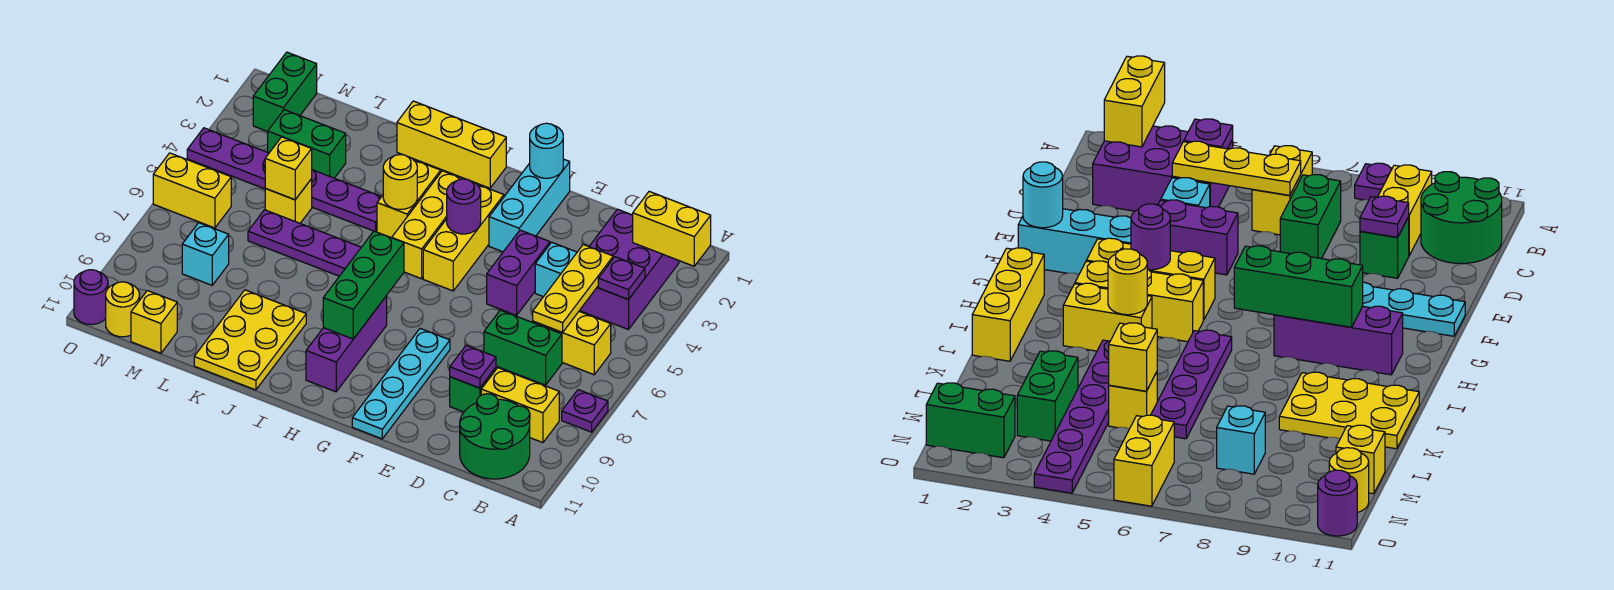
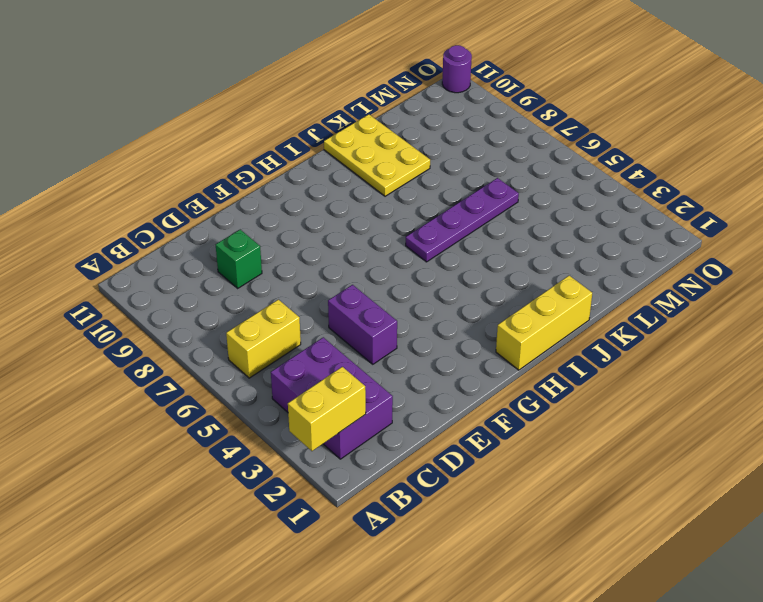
none -> purple plate A8 level 1
none -> yellow brick B9:C9 level 1
none -> green round brick B10:C11 level 1
none -> green brick C7:D7 level 1

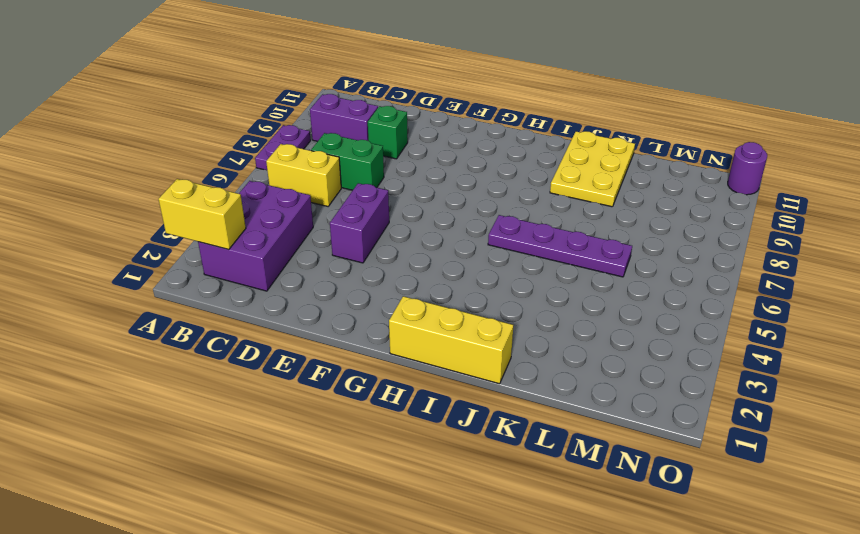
purple plate A7:A8 level 1 -> purple plate A8 level 1
purple brick B9:C9 level 1 -> yellow brick B9:C9 level 1
none -> green round brick B10:C11 level 1
none -> cyan brick D4 level 1
none -> cyan brick F1:F3 level 1
none -> cyan plate F8:F11 level 1

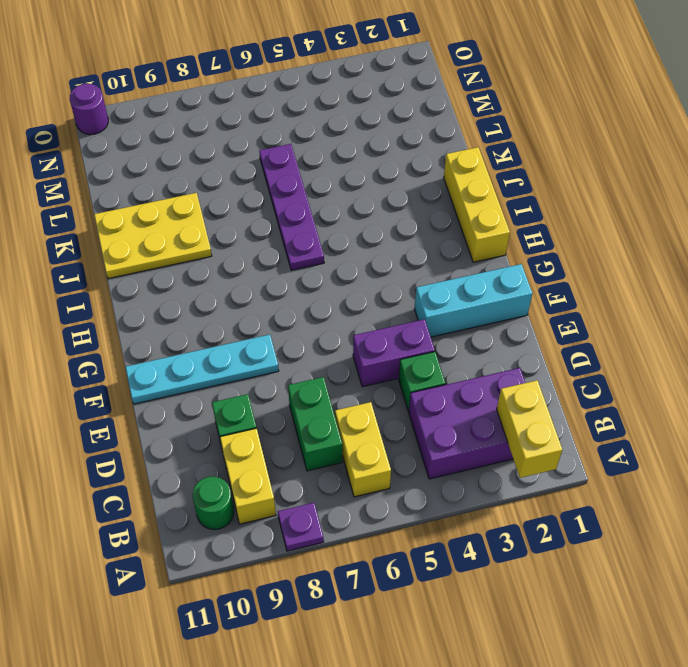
green round brick B10 level 1 -> green round brick B10:C11 level 1
green brick D4 level 1 -> cyan brick D4 level 1
none -> yellow brick G3:G5 level 1
none -> yellow brick H3:H5 level 1
none -> purple brick H8:H10 level 1
none -> yellow brick I3:I4 level 1

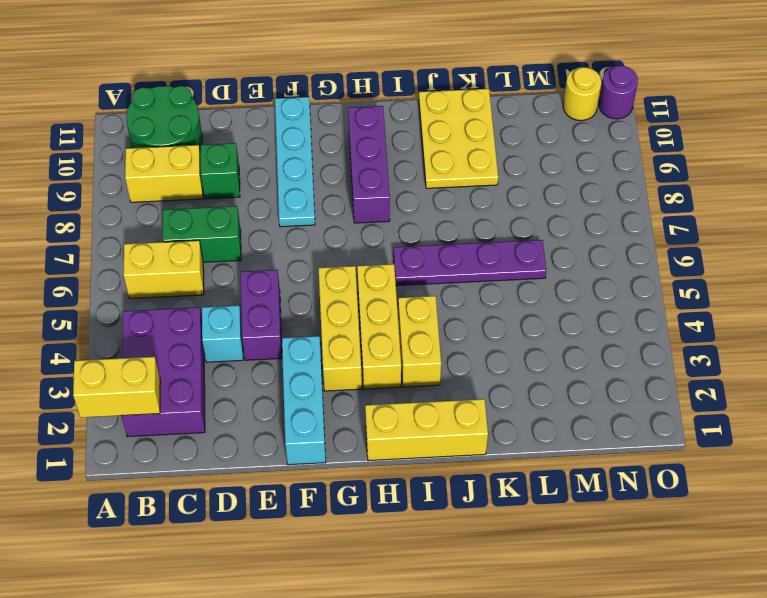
none -> purple plate A8 level 1
none -> purple plate J4:O4 level 1
none -> green brick L3:M3 level 1
none -> yellow brick L5 level 1

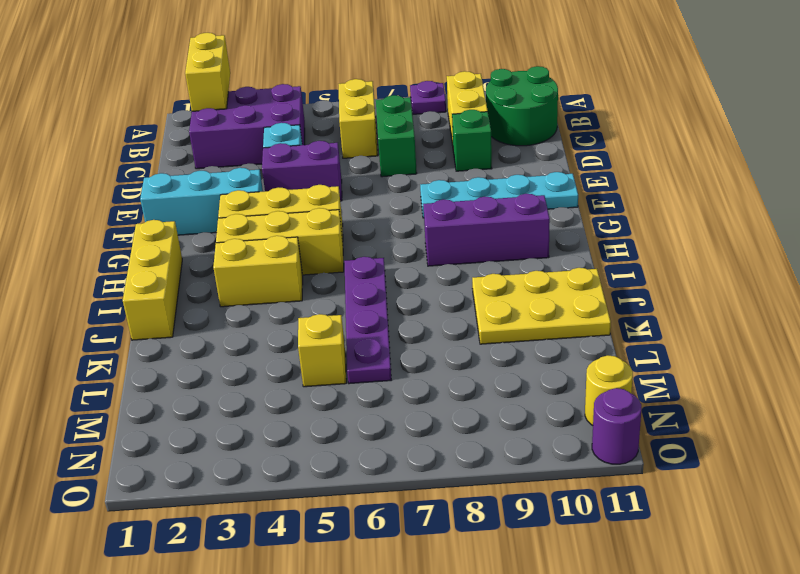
none -> purple plate J4:O4 level 1
none -> green brick L3:M3 level 1
none -> cyan brick M8 level 1
none -> yellow brick M11 level 1

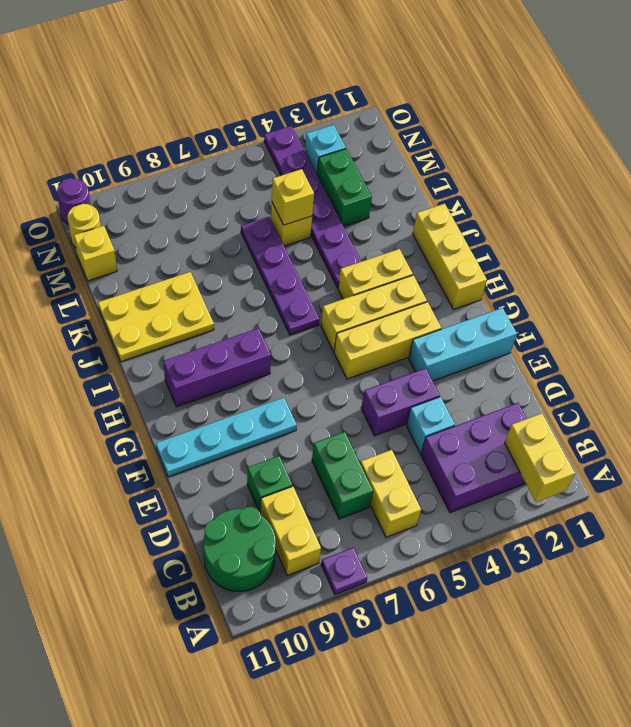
cyan brick N3 level 1 -> cyan brick M8 level 1
none -> green brick N1:N2 level 1
none -> yellow brick N6:O6 level 1
none -> purple plate B4 level 2
none -> yellow plate C4:C6 level 2

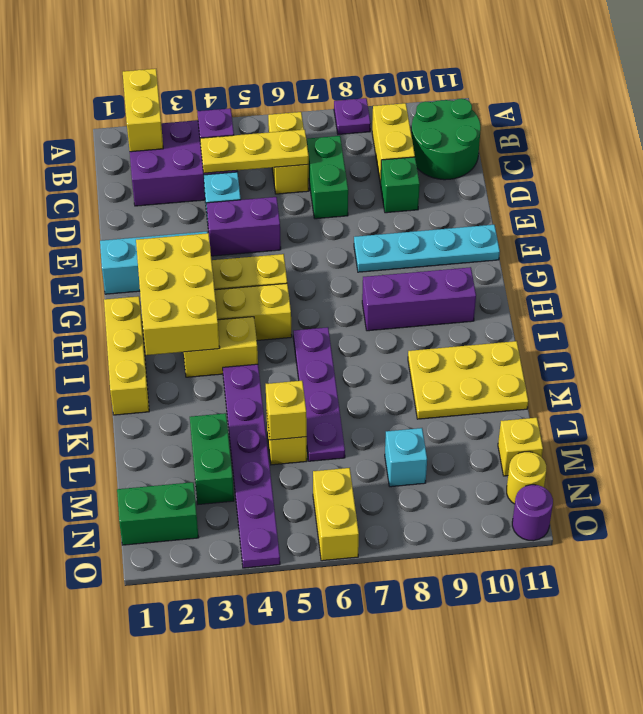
yellow brick G2:I3 level 2 -> none
none -> purple plate D9 level 2
none -> cyan round brick F1 level 2
none -> purple round brick G4 level 2
none -> green brick H7:H9 level 2

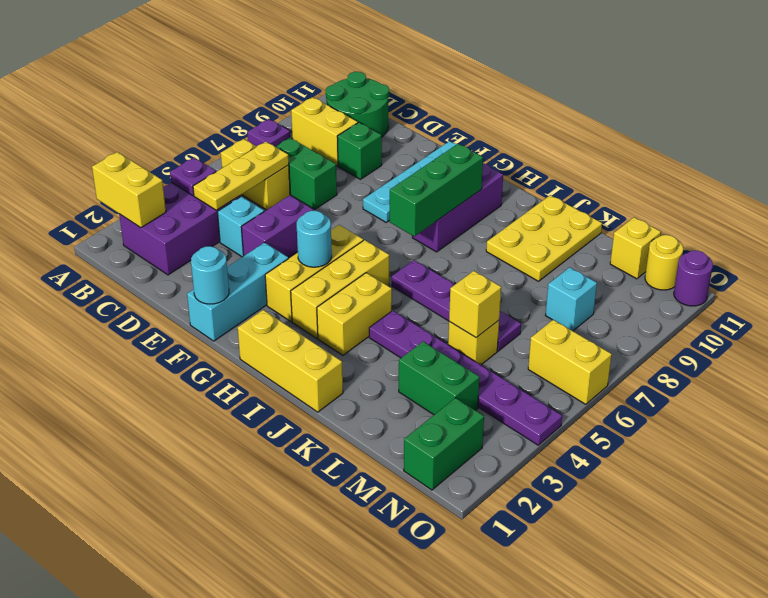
cyan round brick G4 level 2 -> purple round brick G4 level 2
none -> purple plate D9 level 2
none -> yellow round brick I4 level 2

